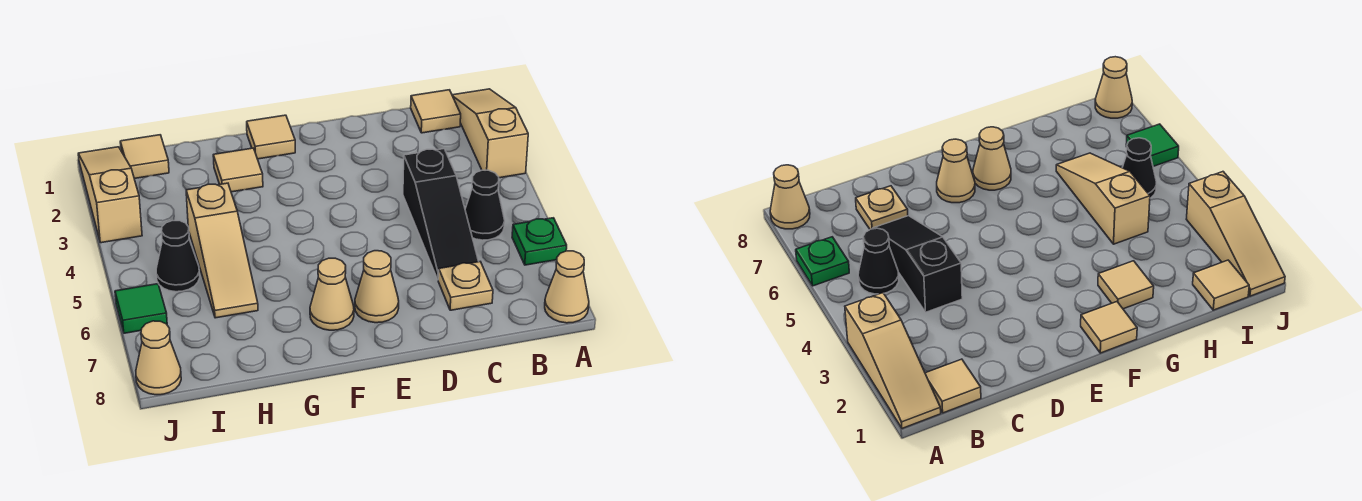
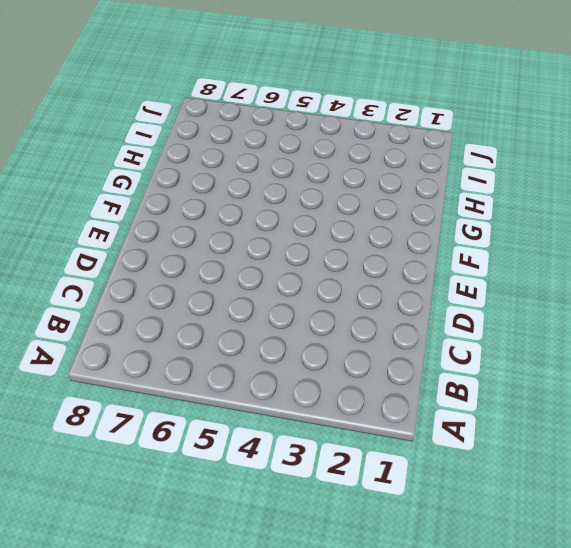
none -> tan slope A1:A3 level 1 top 3
none -> green plate A6 level 1
none -> tan cone A8 level 1

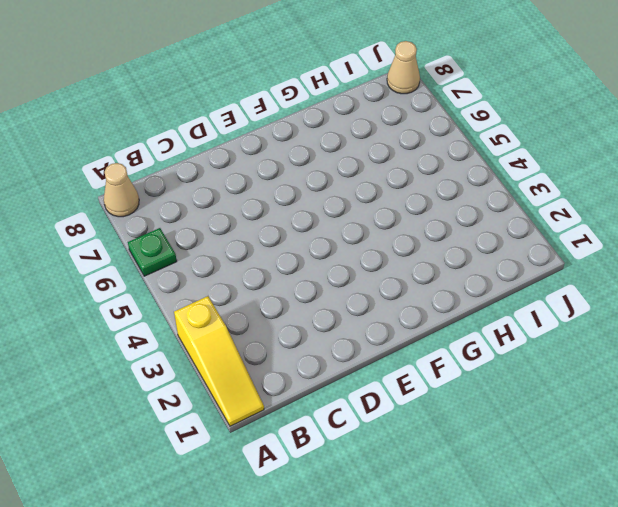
yellow slope A1:A3 level 1 top 3 -> tan slope A1:A3 level 1 top 3
none -> tan tile B1 level 1
none -> black cone B5 level 1
none -> black slope C4:C6 level 1 top 4

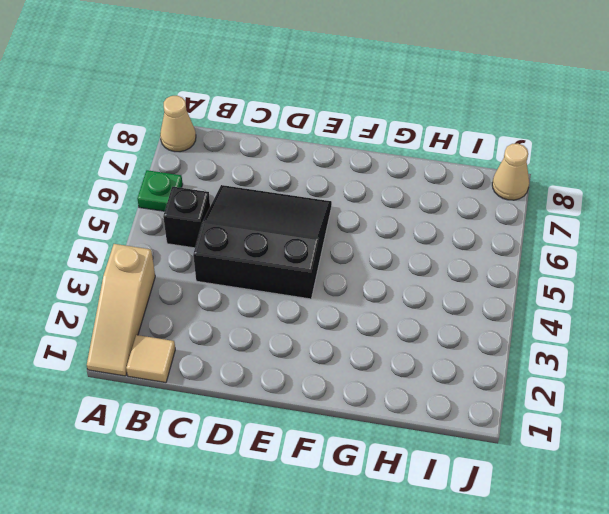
black brick B5 level 1 -> black cone B5 level 1
black slope C4:E6 level 1 top 4 -> black slope C4:C6 level 1 top 4
none -> tan plate C7 level 1
none -> tan cone E7 level 1
none -> tan tile F1 level 1

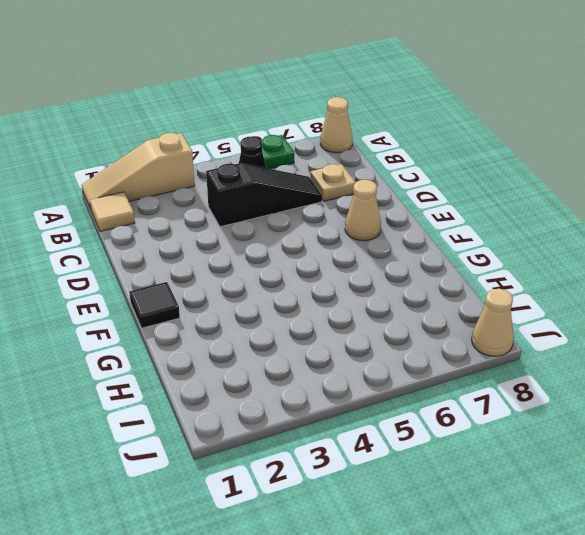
black tile F1 level 1 -> tan tile F1 level 1
none -> tan cone F7 level 1
none -> tan tile G2 level 1
none -> tan slope H4:H6 level 1 top 4

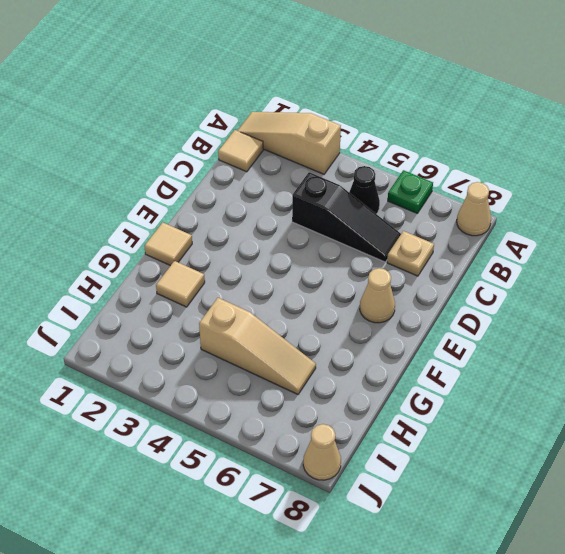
none -> tan cone F7 level 1
none -> tan tile I1 level 1
none -> black cone I5 level 1

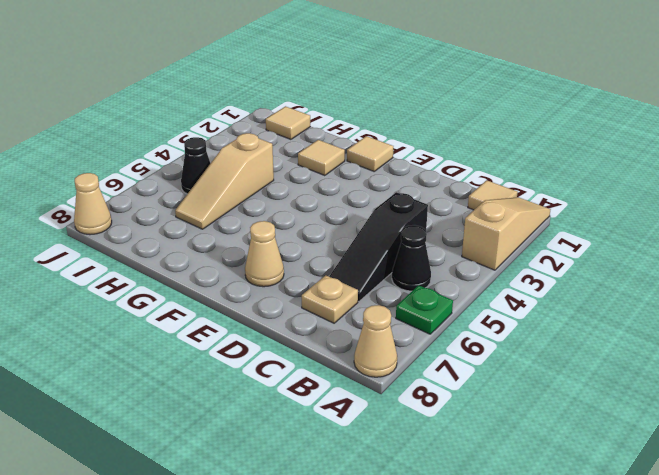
none -> tan cone F7 level 1
none -> tan slope J1:J3 level 1 top 3
none -> green tile J6 level 1

